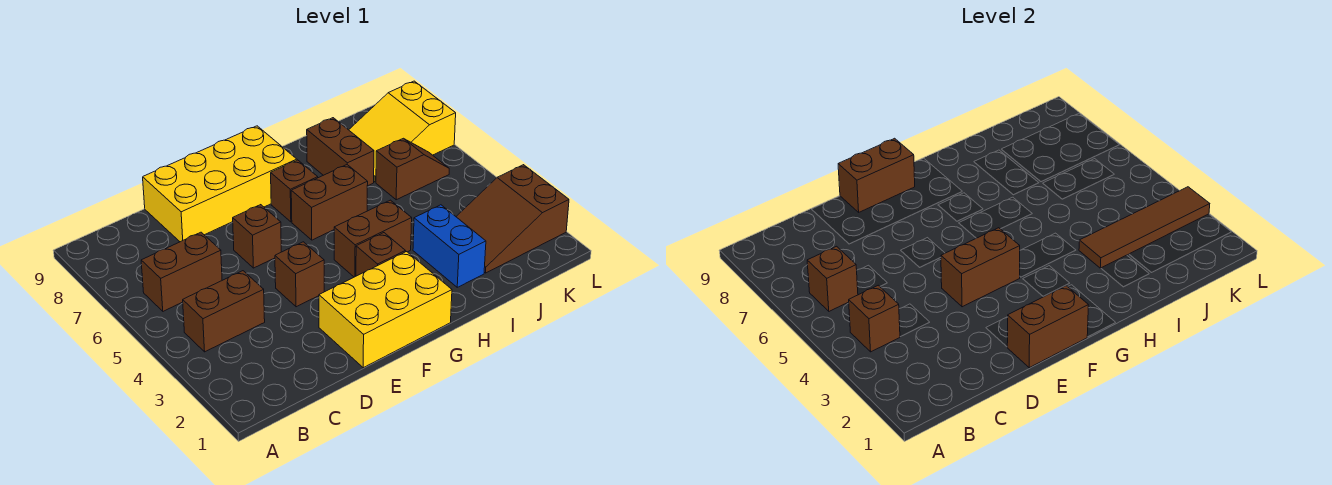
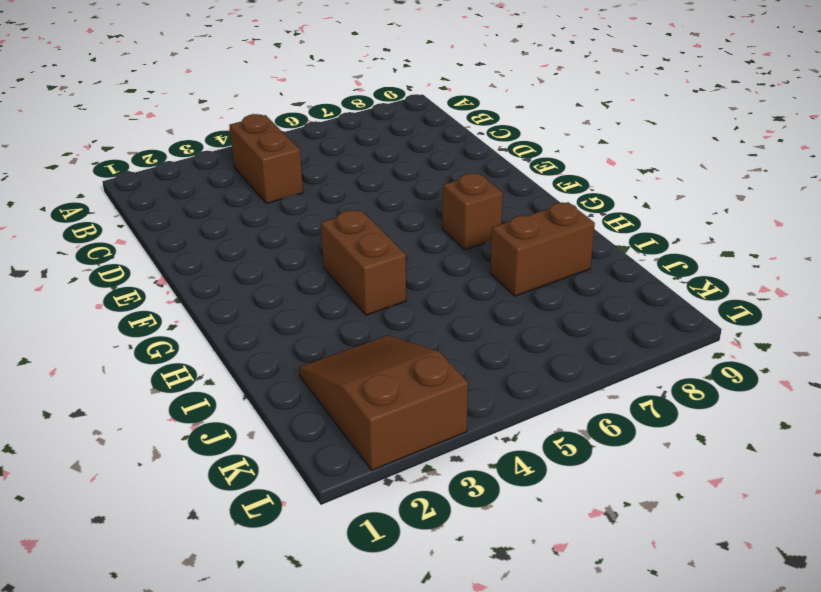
none -> brown brick B6:C6 level 1
none -> yellow brick D8:G9 level 1
none -> yellow brick E1:G2 level 1

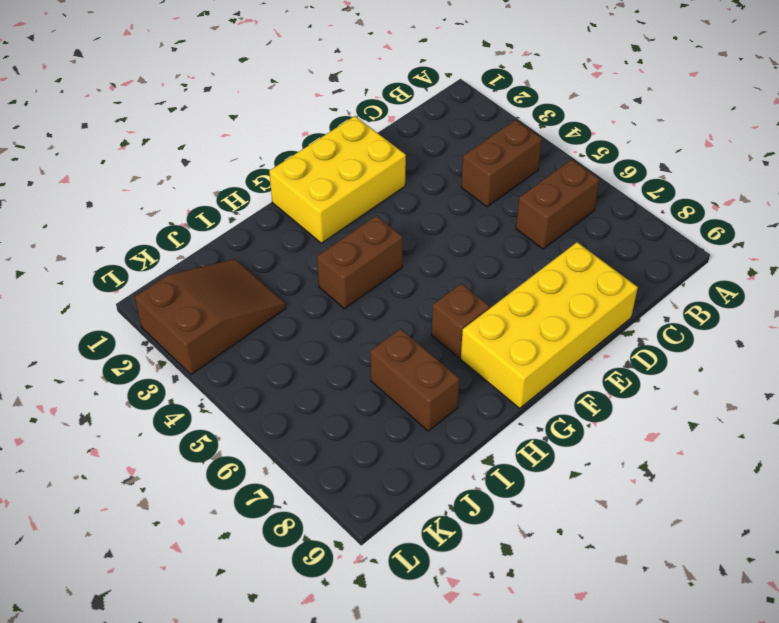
none -> brown brick E4 level 1
none -> brown brick E6 level 1
none -> brown brick G3 level 1

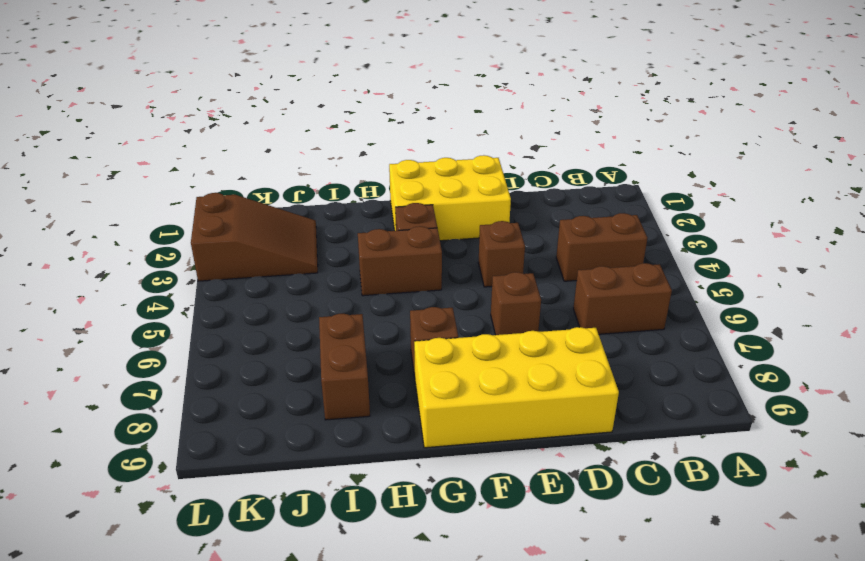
none -> brown brick G6:H6 level 1
none -> blue brick I2:I3 level 1
none -> brown slope J6:K6 level 1 top J

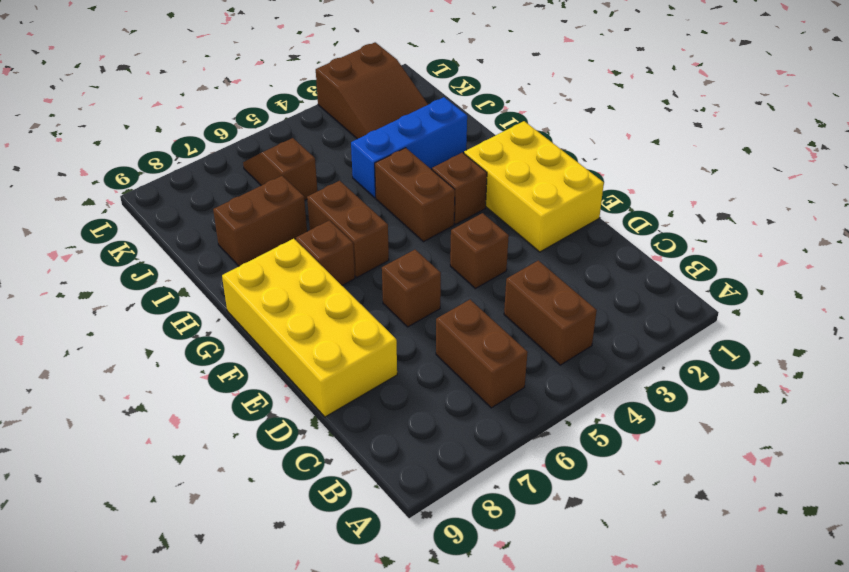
blue brick I2:I4 level 1 -> blue brick I2:I3 level 1
none -> yellow slope J7:L8 level 1 top L
none -> brown brick B4 level 2
none -> brown brick B6 level 2

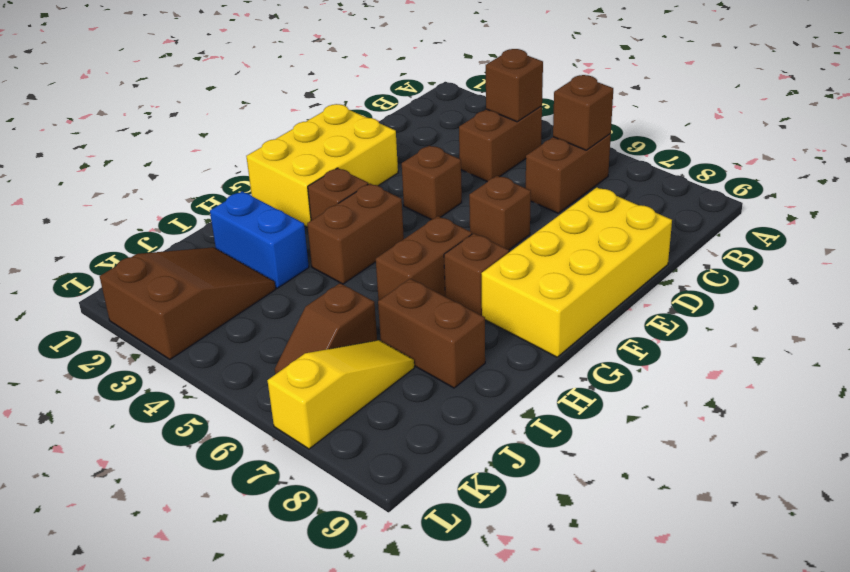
yellow slope J7:L7 level 1 top L -> yellow slope J7:L8 level 1 top L
none -> brown brick E1:F1 level 2
none -> brown brick E4:F4 level 2
none -> brown brick E9:F9 level 2

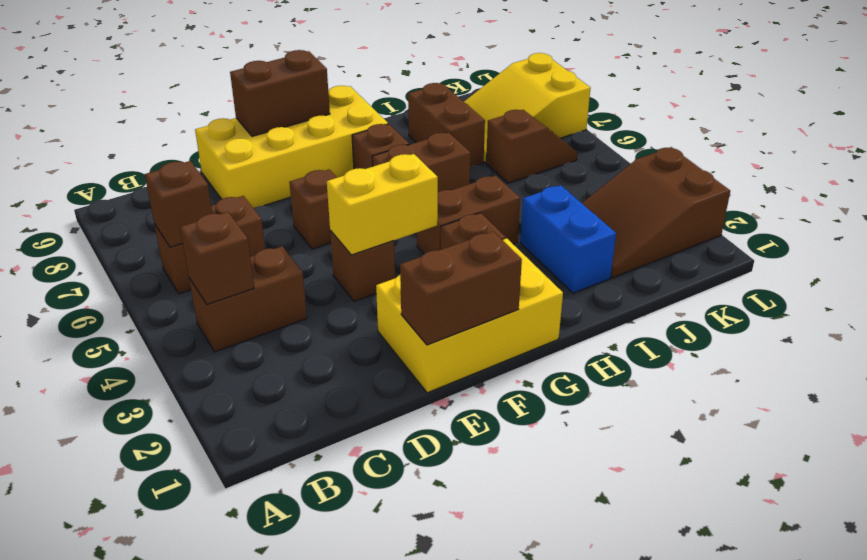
yellow brick E4:F4 level 2 -> brown brick E4:F4 level 2
none -> brown tile I3:L3 level 2

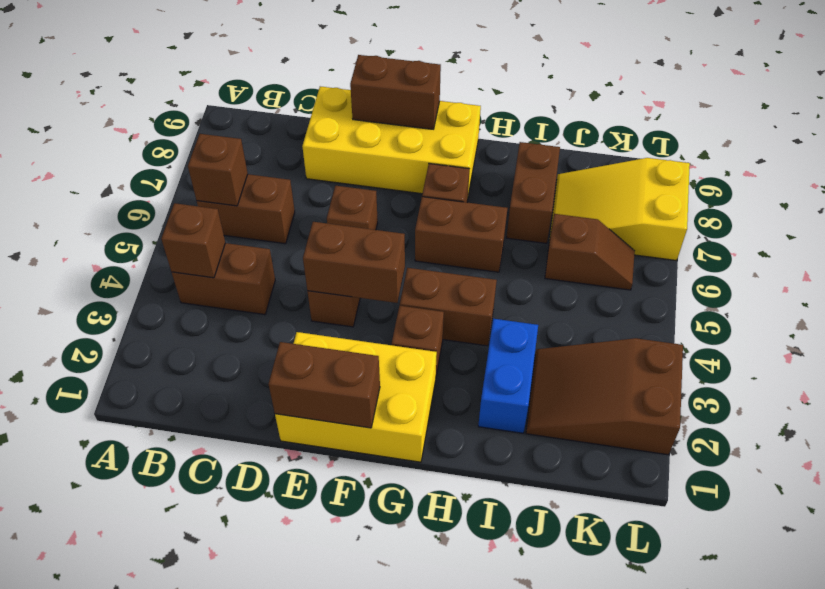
none -> brown tile I3:L3 level 2

